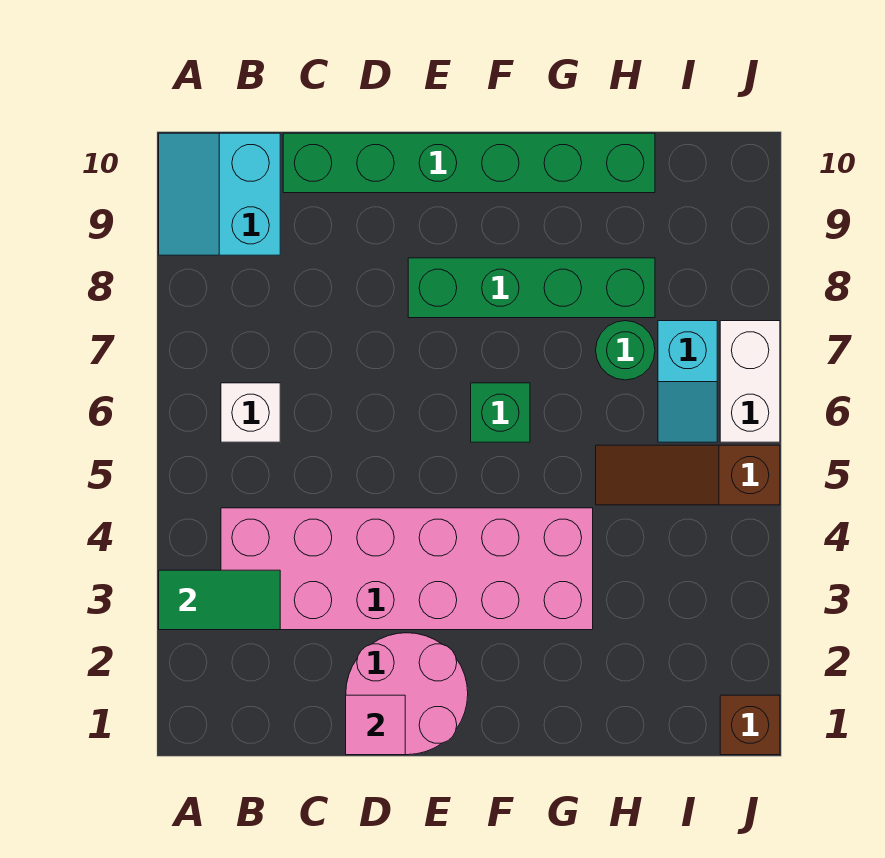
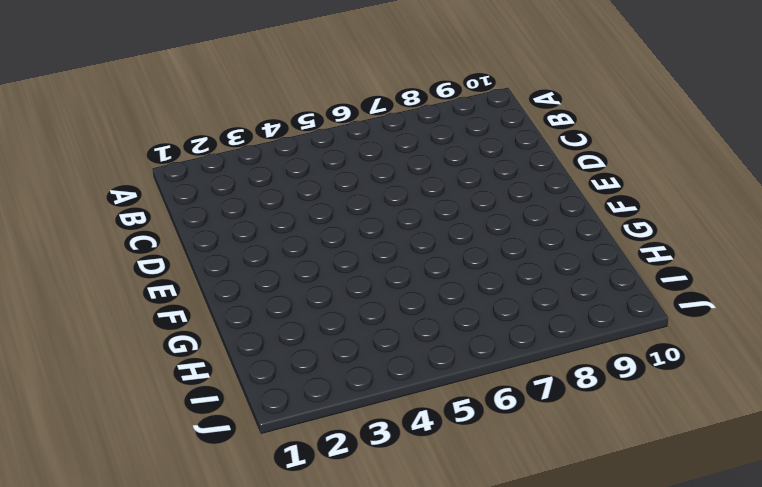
none -> cyan slope A9:B10 level 1 top B
none -> pink brick B3:G4 level 1
none -> white brick B6 level 1

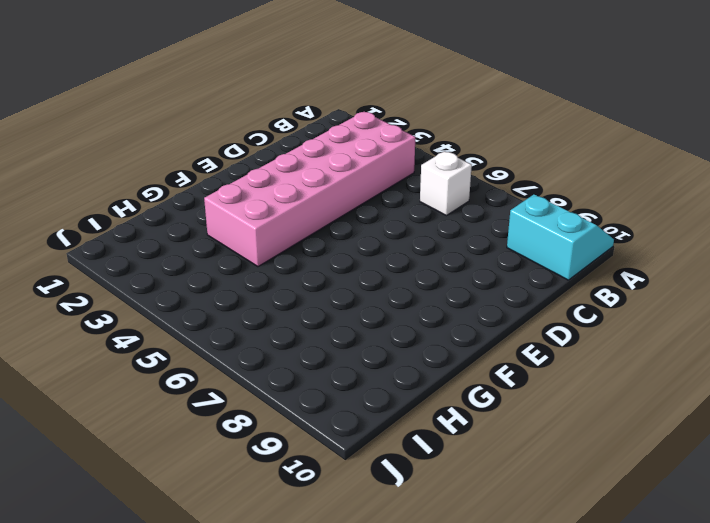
none -> green brick C10:H10 level 1
none -> pink round brick D1:E2 level 1
none -> green brick E8:H8 level 1

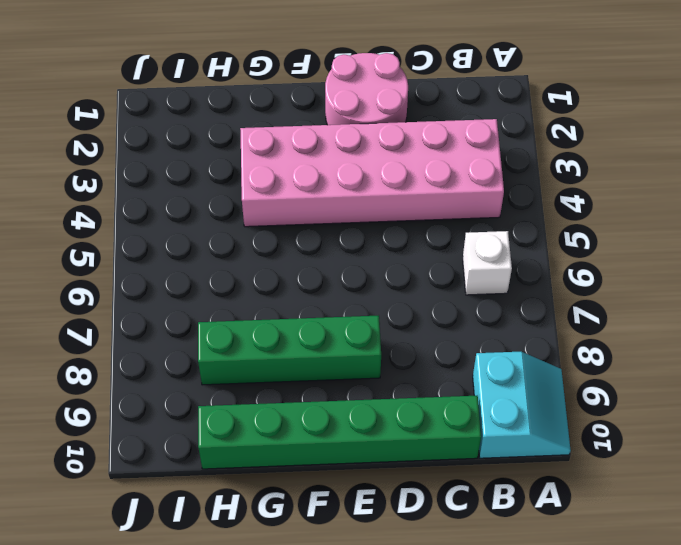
none -> green brick F6 level 1
none -> brown slope H5:J5 level 1 top J
none -> green round brick H7 level 1

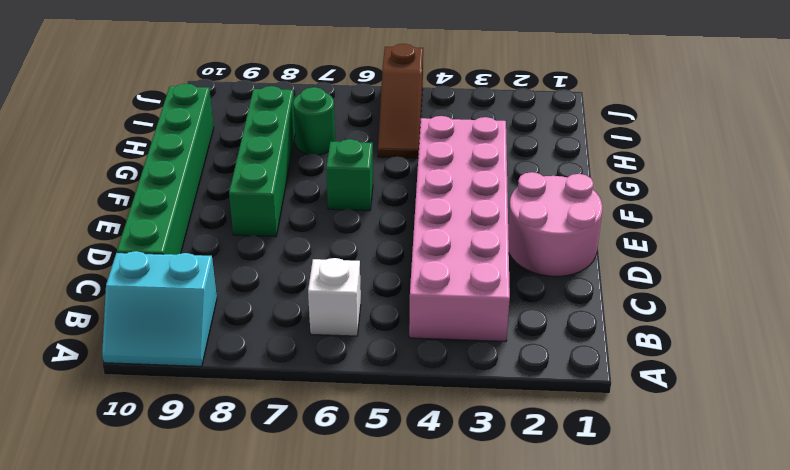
none -> cyan slope I6:I7 level 1 top 7
none -> brown brick J1 level 1
none -> white brick J6:J7 level 1

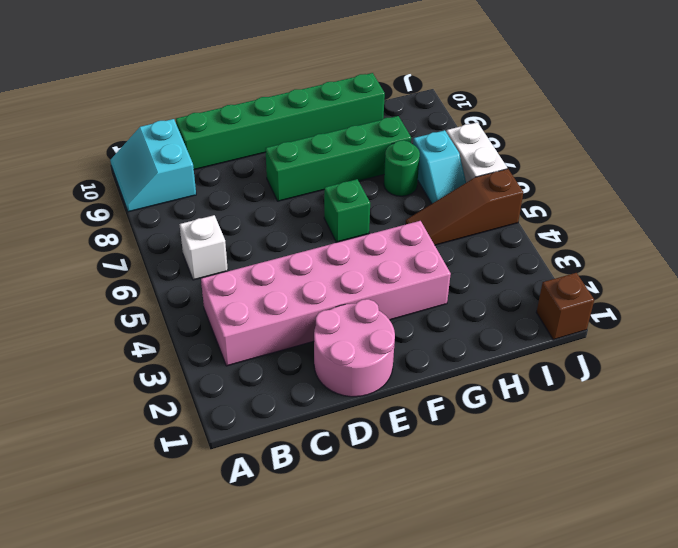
none -> green tile A3:B3 level 2
none -> pink tile D1 level 2

